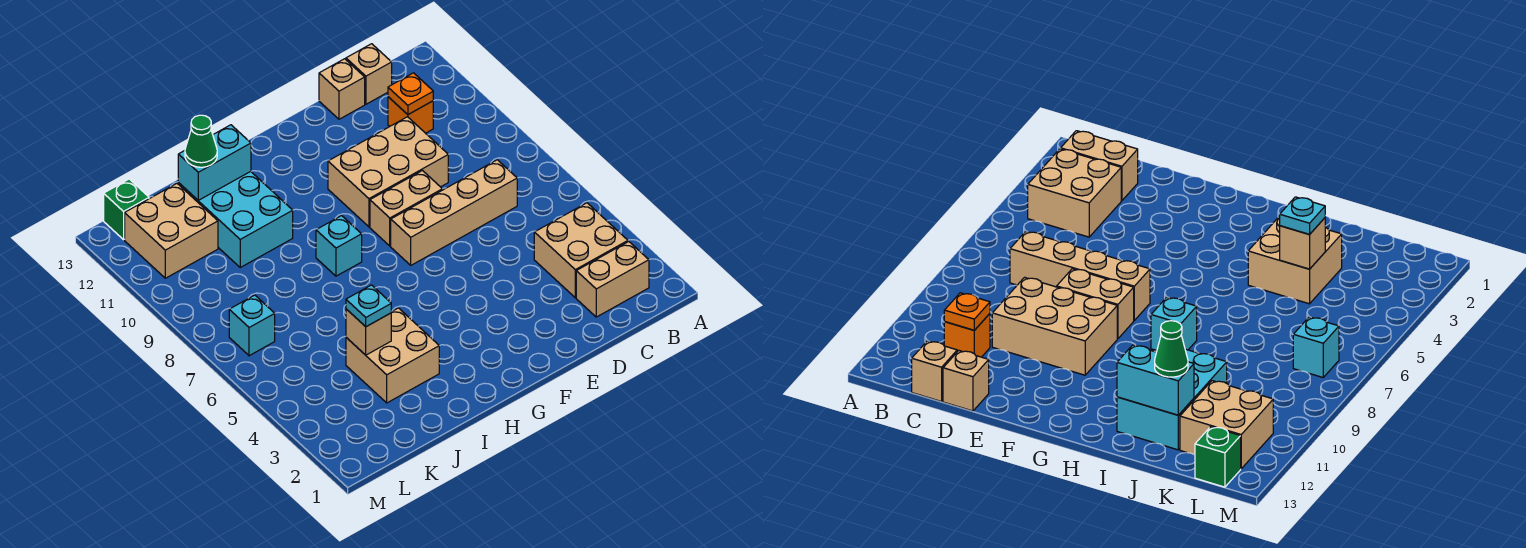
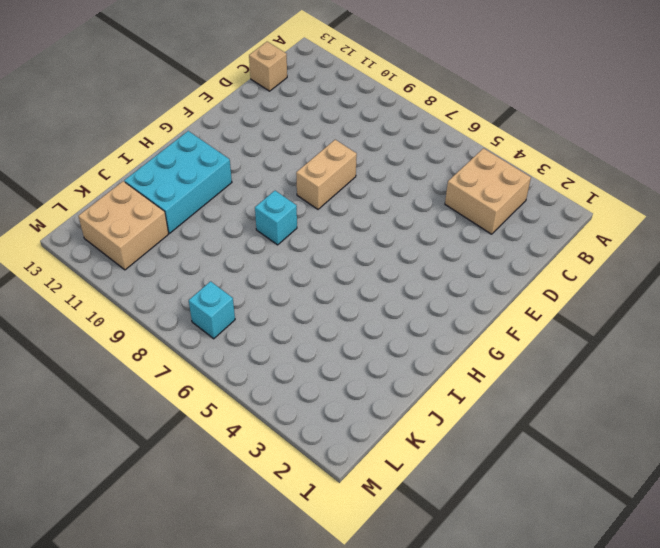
cyan brick H11:J12 level 1 -> cyan brick I10:J12 level 1
none -> tan brick B2:C2 level 1
none -> tan brick C7:F7 level 1
none -> orange brick C11 level 1

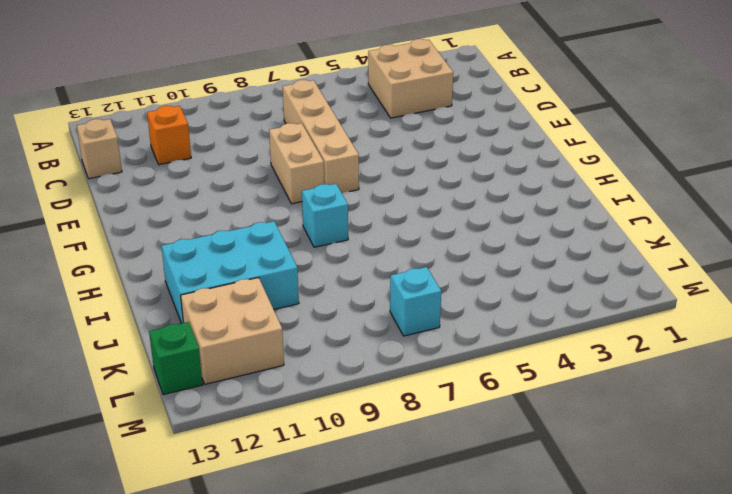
none -> tan brick B2:C2 level 1
none -> tan brick D9:F10 level 1
none -> tan brick D13 level 1

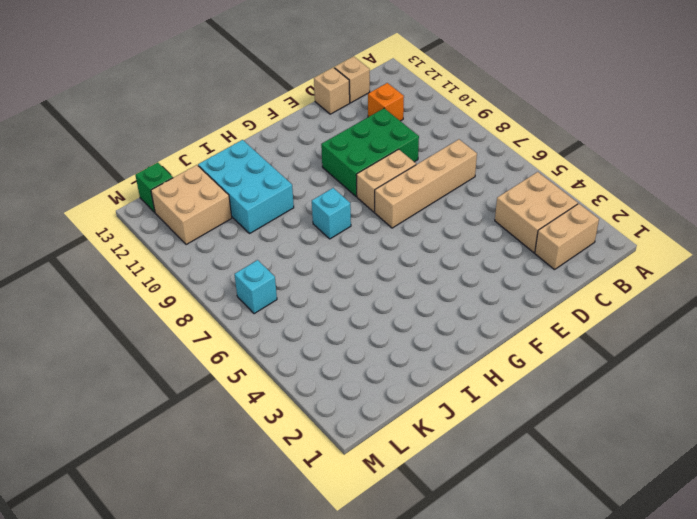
green brick D9:F10 level 1 -> tan brick D9:F10 level 1
none -> tan brick I3:J4 level 1
none -> orange plate C11 level 2
none -> cyan brick I12:J12 level 2

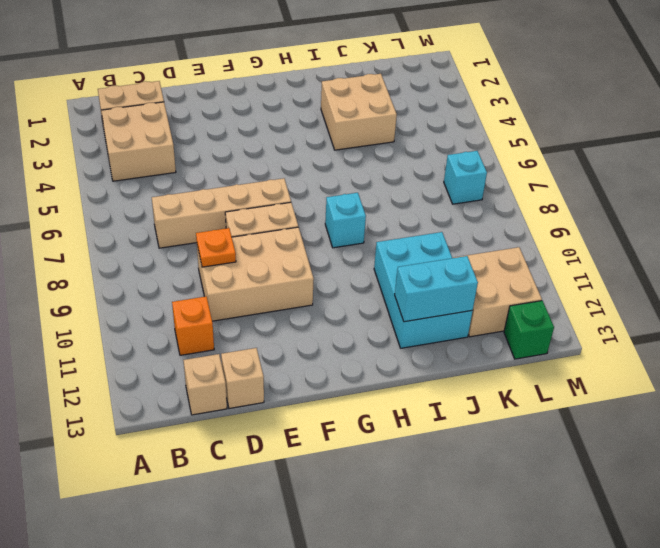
orange plate D9 level 2 -> orange plate C11 level 2
none -> tan brick J4 level 2
none -> cyan plate J4 level 3
none -> green cone J12 level 3

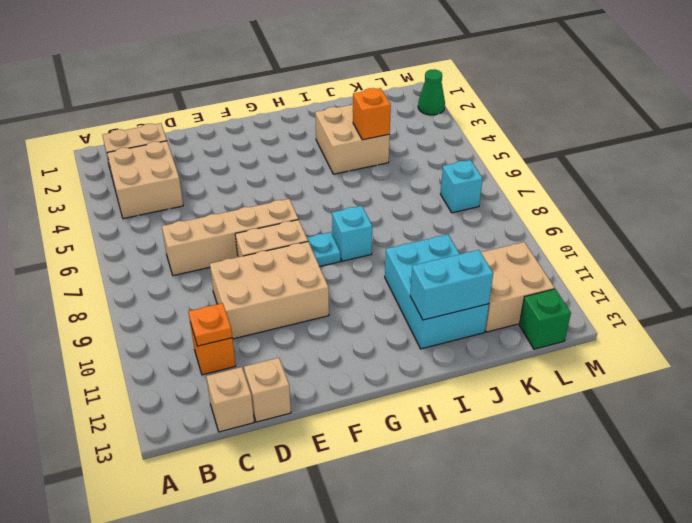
cyan plate G8 level 1 -> cyan plate J4 level 3
orange brick J4 level 2 -> tan brick J4 level 2
green cone M2 level 1 -> green cone J12 level 3

